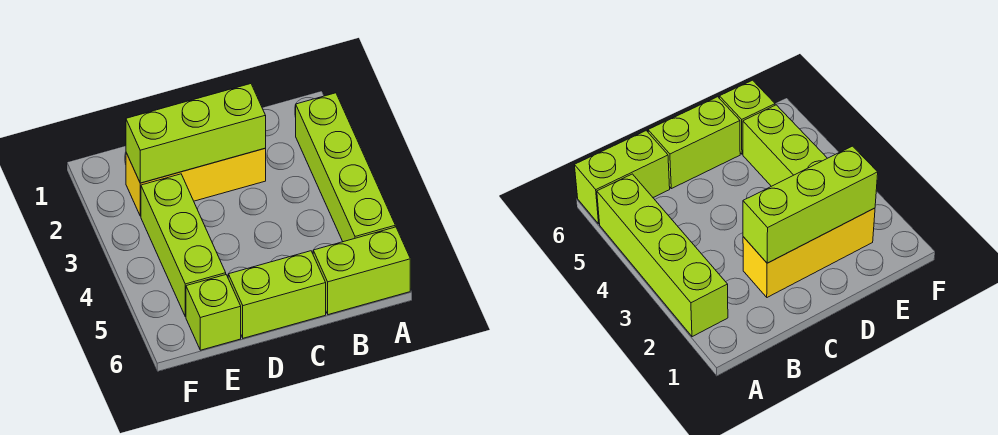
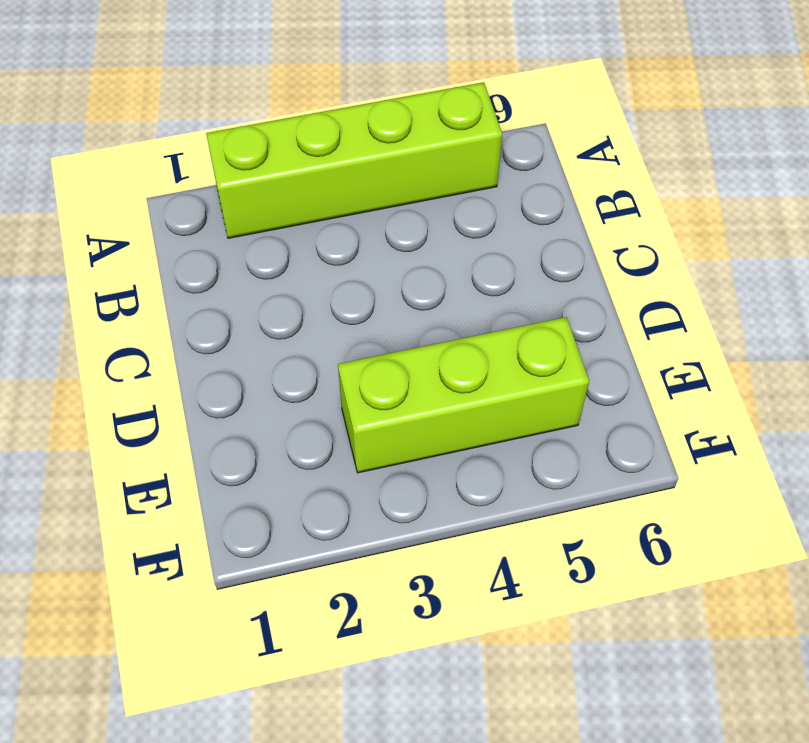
none -> lime brick A6:B6 level 1
none -> yellow brick C2:E2 level 1

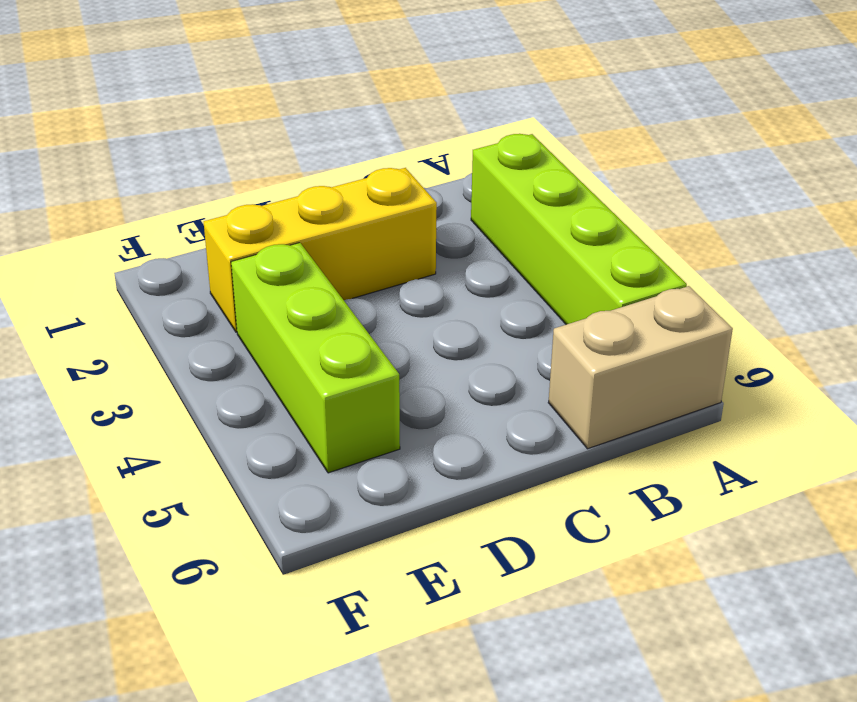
tan brick A6:B6 level 1 -> lime brick A6:B6 level 1
none -> lime brick C6:D6 level 1
none -> lime brick E6 level 1

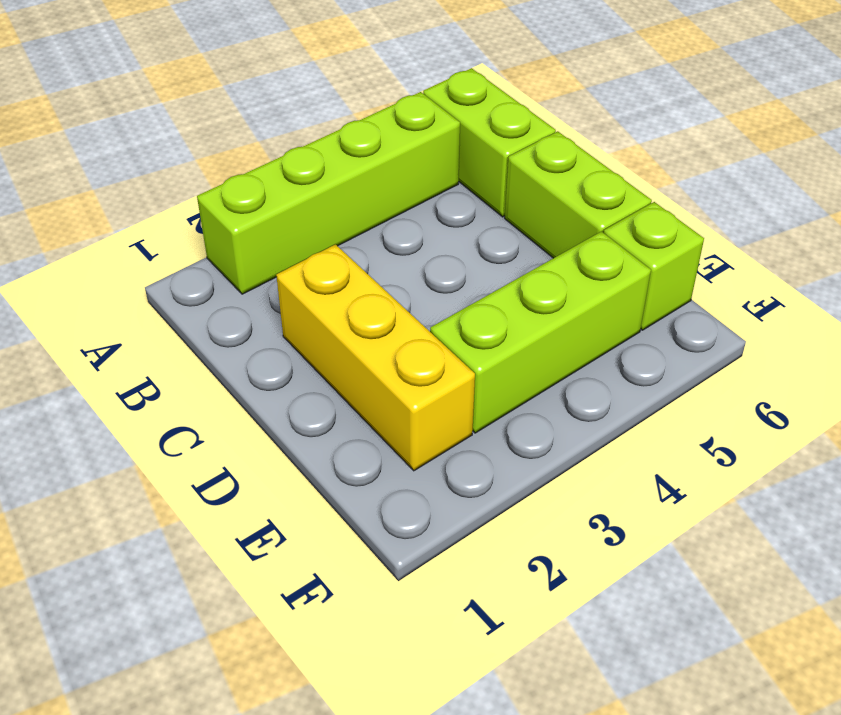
none -> lime brick C2:E2 level 2

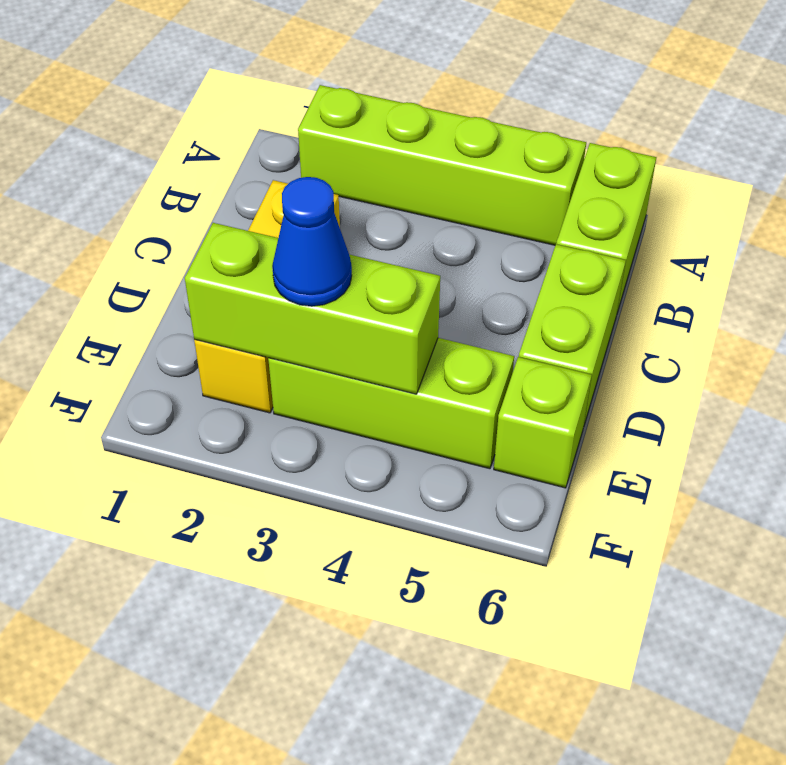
lime brick E2:E4 level 2 -> lime brick C2:E2 level 2
blue cone E3 level 3 -> none

